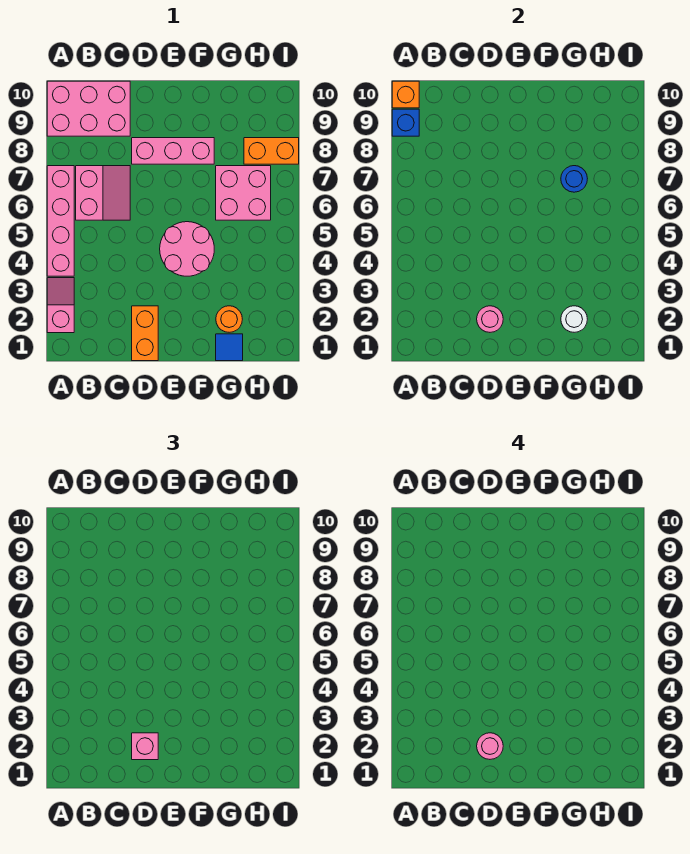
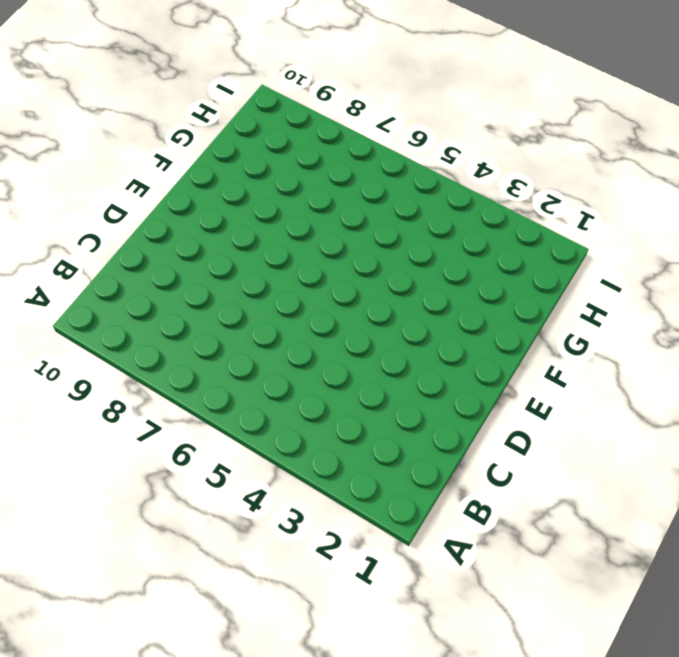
none -> pink slope A2:A3 level 1 top 2
none -> pink brick A4:A7 level 1
none -> pink brick A9:C10 level 1

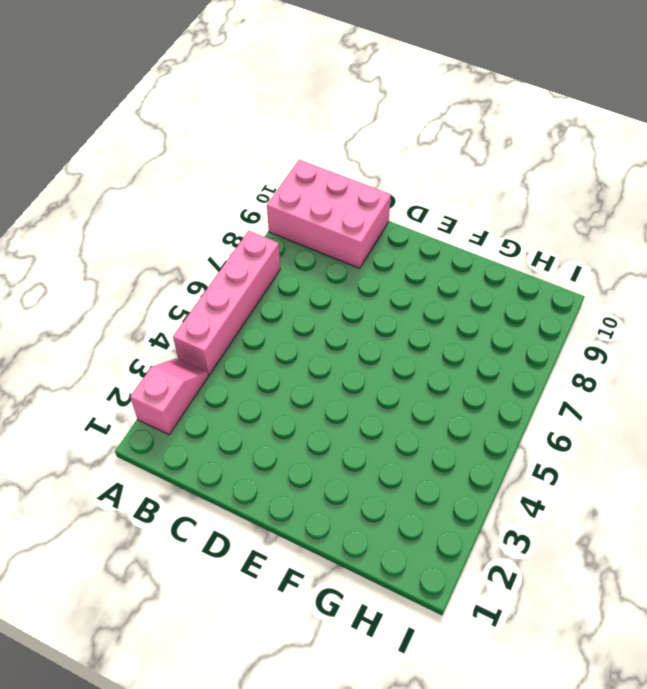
none -> pink slope B6:C7 level 1 top B
none -> orange brick D1:D2 level 1
none -> pink brick D8:F8 level 1

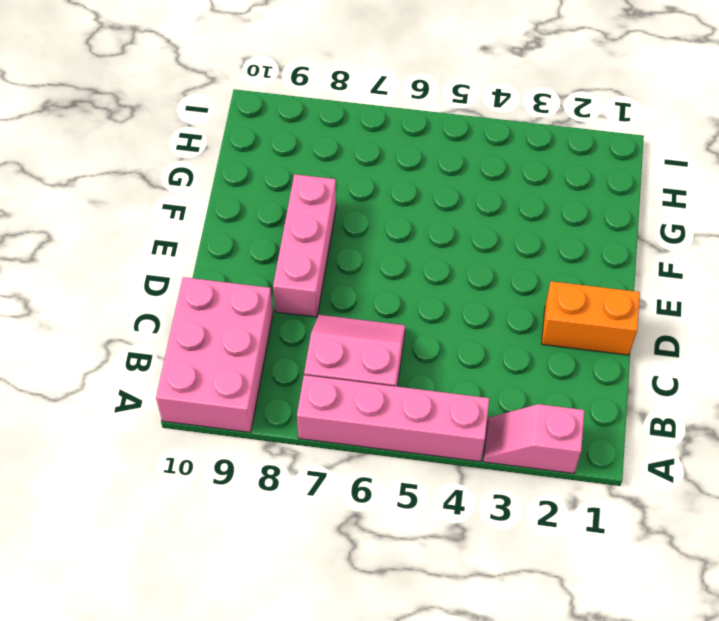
none -> pink round brick E4:F5 level 1
none -> blue tile G1 level 1
none -> orange round brick G2 level 1

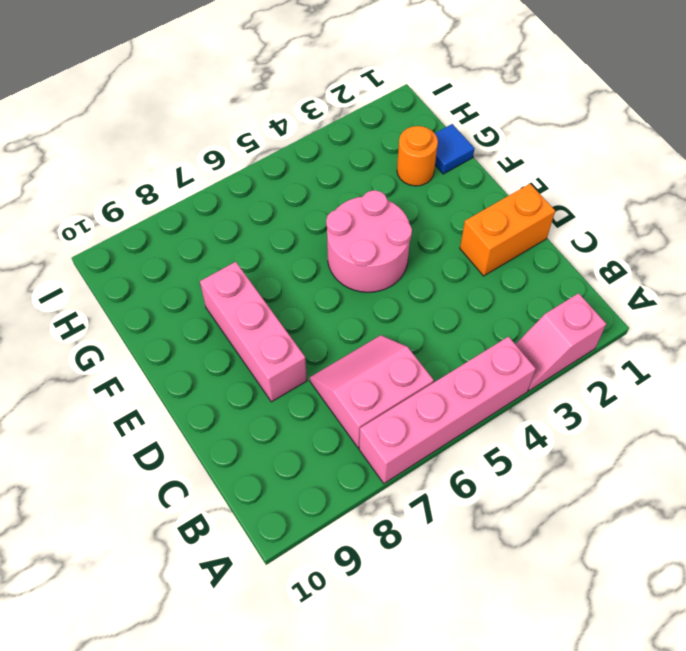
none -> pink brick A9:C10 level 1
none -> pink brick G6:H7 level 1
none -> orange brick H8:I8 level 1

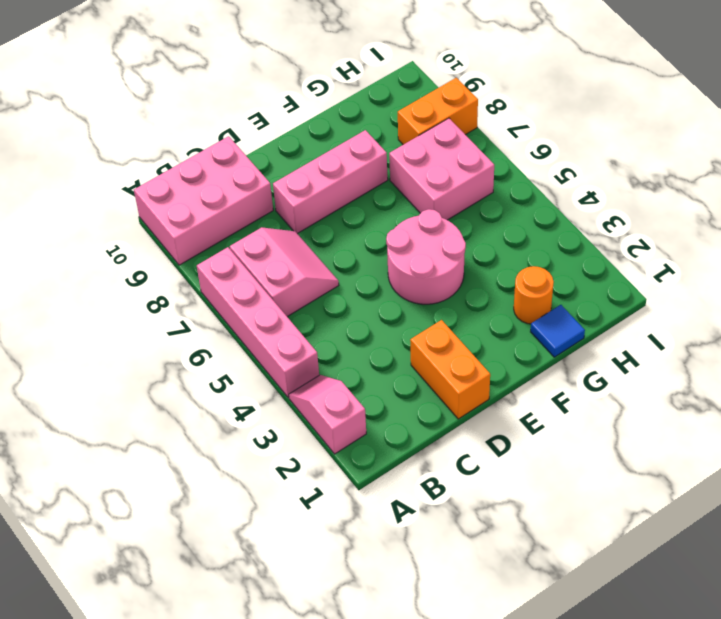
none -> blue brick A9 level 2
none -> orange brick A10 level 2
none -> pink round brick D2 level 2

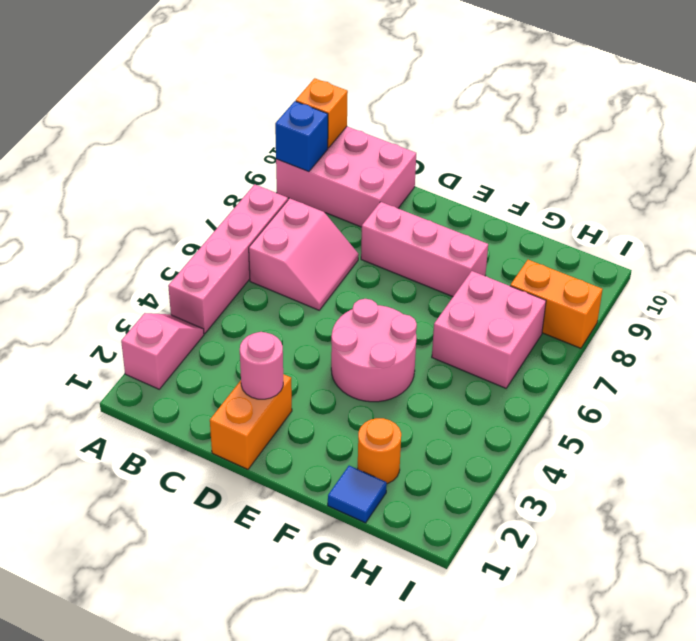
none -> white round brick G2 level 2
none -> blue round brick G7 level 2
none -> pink brick D2 level 3

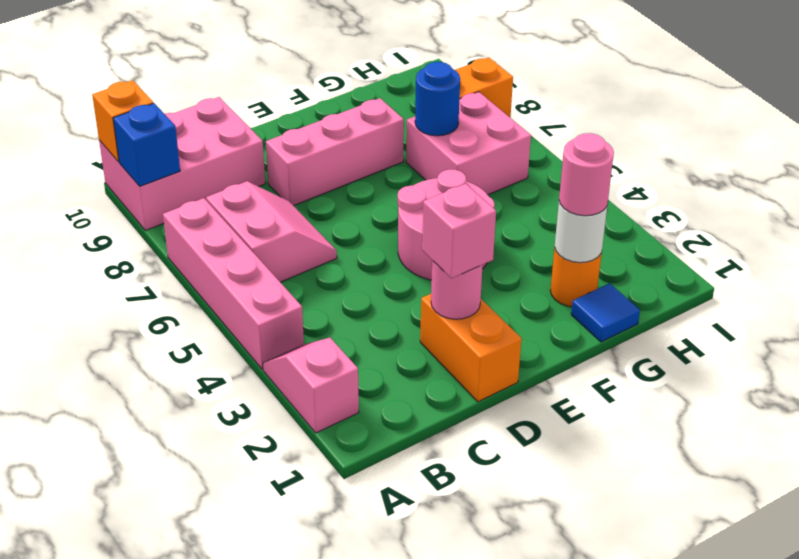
pink round brick G2 level 3 -> pink round brick D2 level 4

